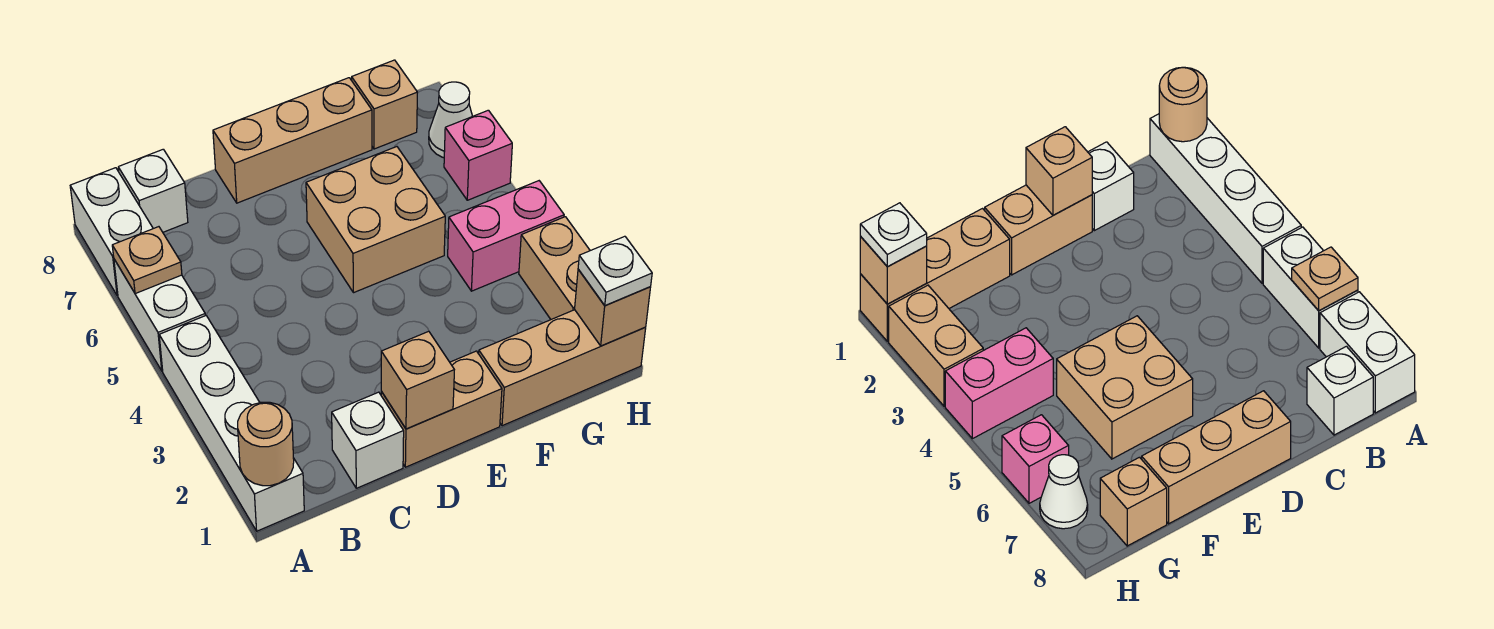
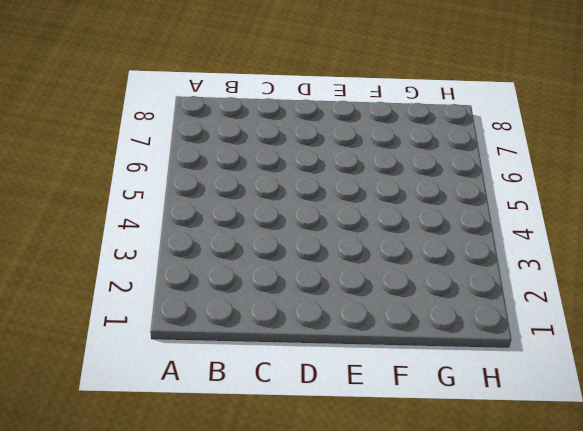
none -> white brick A1:A4 level 1
none -> white brick A5:A6 level 1
none -> white brick A7:A8 level 1

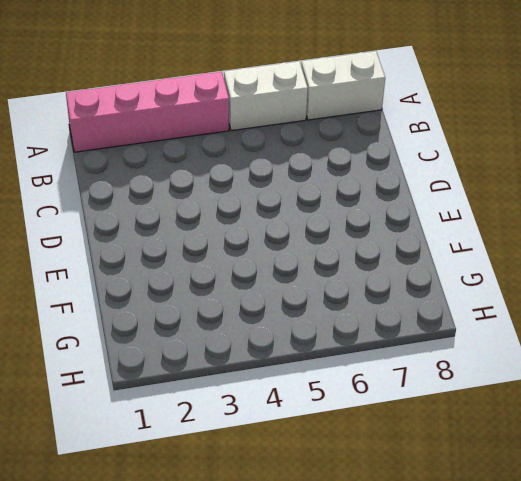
pink brick A1:A4 level 1 -> white brick A1:A4 level 1
none -> white brick B8 level 1
none -> white brick C1 level 1
none -> tan brick D1:E1 level 1

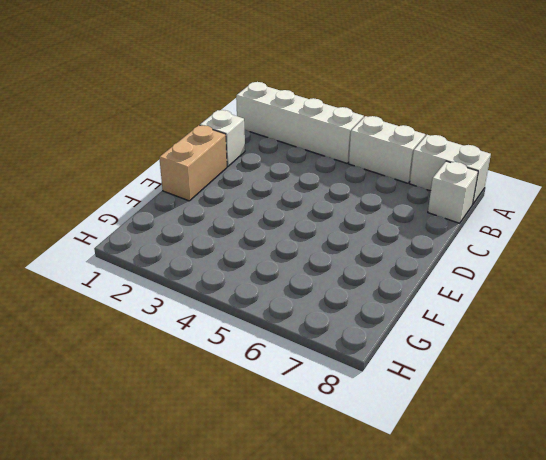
none -> tan brick D8:F8 level 1
none -> tan brick E5:F6 level 1
none -> tan brick F1:H1 level 1

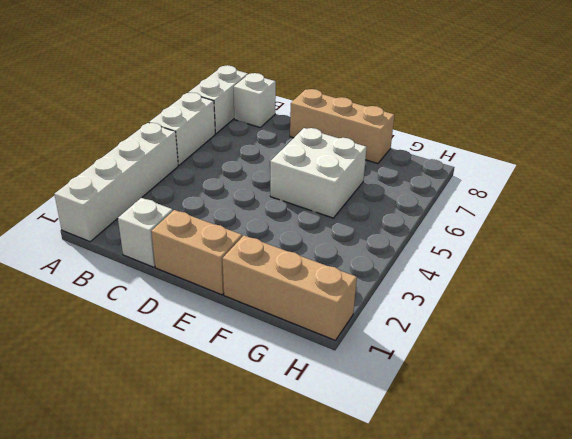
white brick E5:F6 level 1 -> tan brick E5:F6 level 1
none -> pink brick G4:H4 level 1
none -> tan brick G8 level 1
none -> tan brick H2:H3 level 1

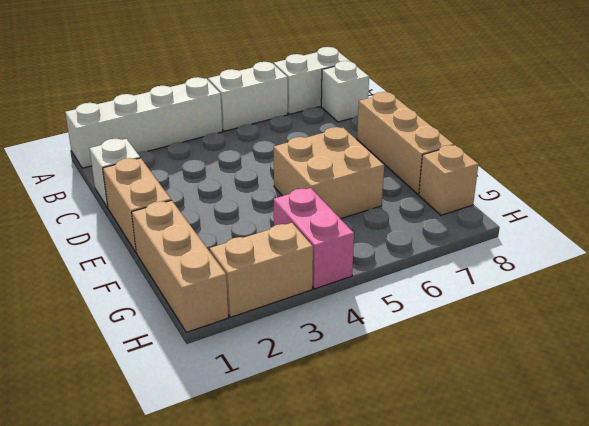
none -> pink brick H6 level 1
none -> white cone H7 level 1
none -> tan round brick A1 level 2

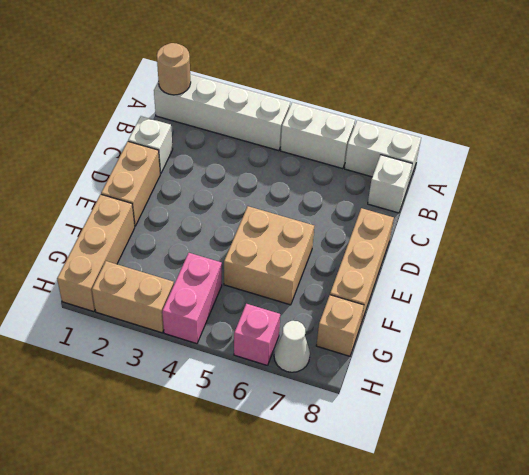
none -> tan plate A6 level 2
none -> tan brick D1 level 2
none -> tan brick H1 level 2

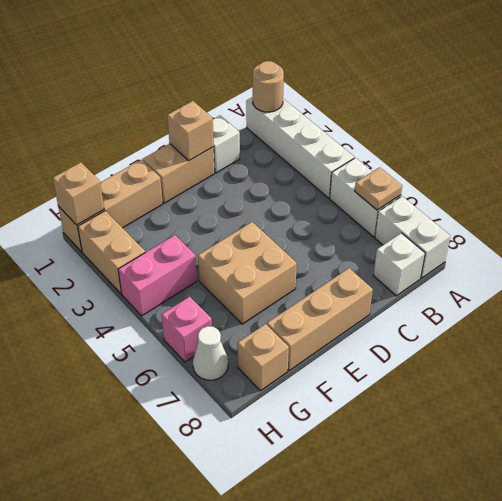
none -> white plate H1 level 3

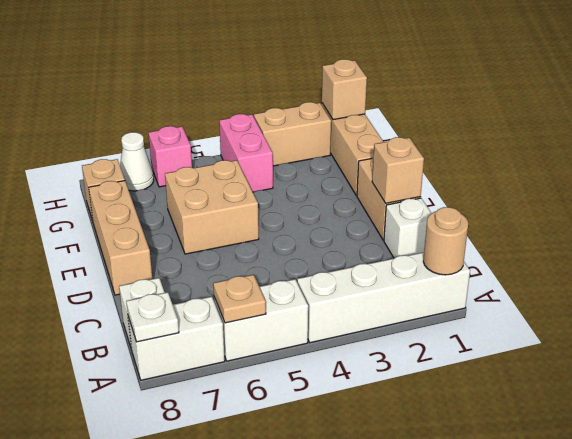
white plate A8 level 2 -> white plate H1 level 3

